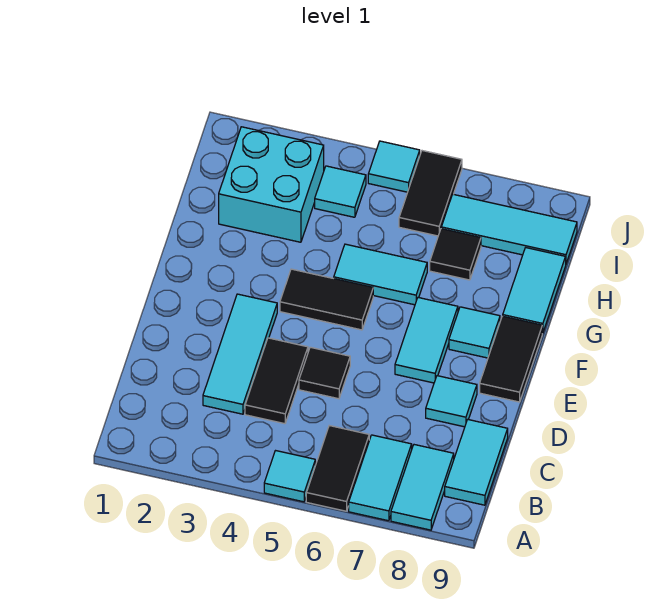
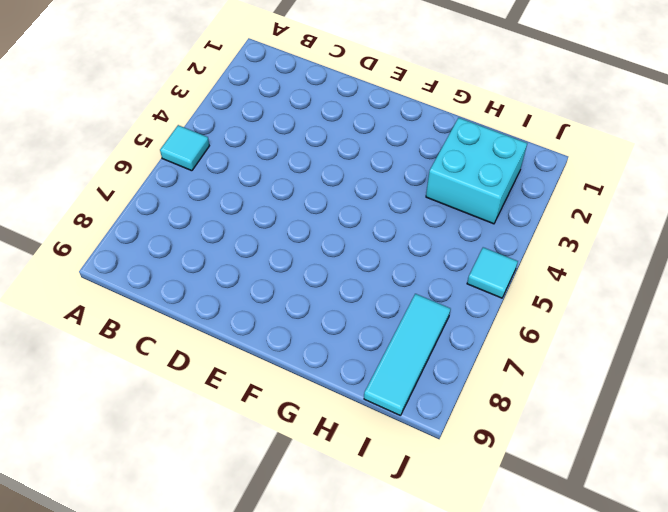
none -> black tile A6:B6 level 1
none -> cyan tile A7:B7 level 1
none -> cyan tile A8:B8 level 1

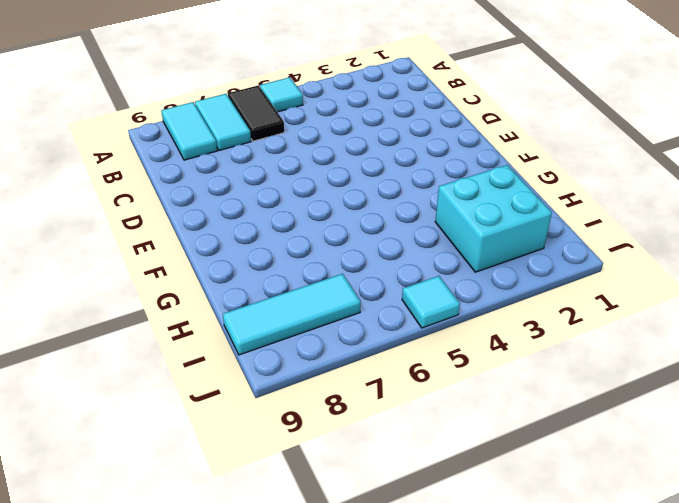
none -> cyan tile B9:C9 level 1
none -> cyan tile C3:E3 level 1
none -> black tile C4:D4 level 1

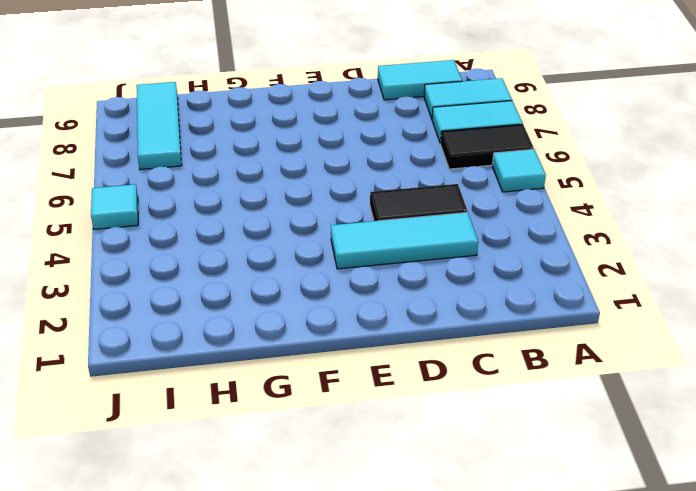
none -> black tile D5 level 1
none -> cyan tile D8 level 1
none -> cyan tile E7:F7 level 1

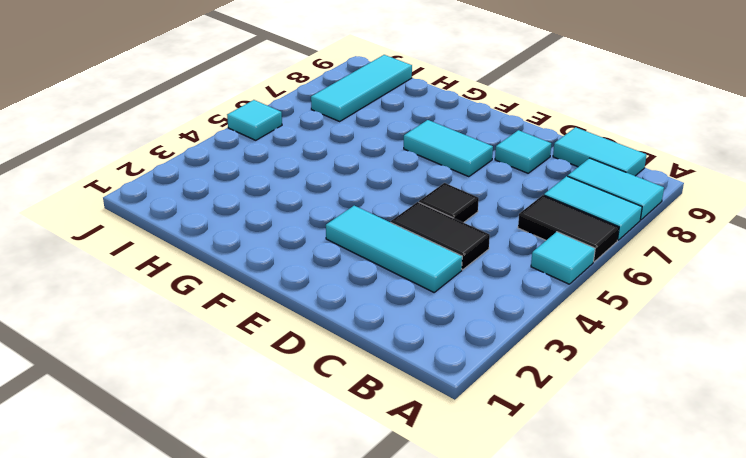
none -> black tile E9:F9 level 1
none -> black tile F4:F5 level 1
none -> cyan tile F8 level 1

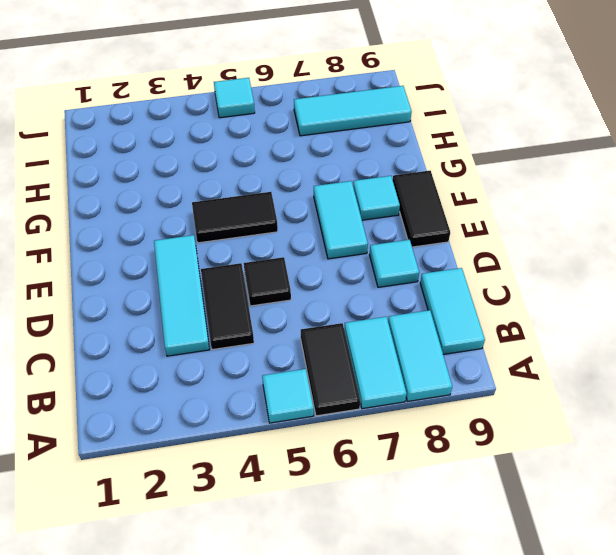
none -> cyan tile G5:G6 level 1
none -> cyan tile G9:H9 level 1
none -> cyan brick H2:I3 level 1

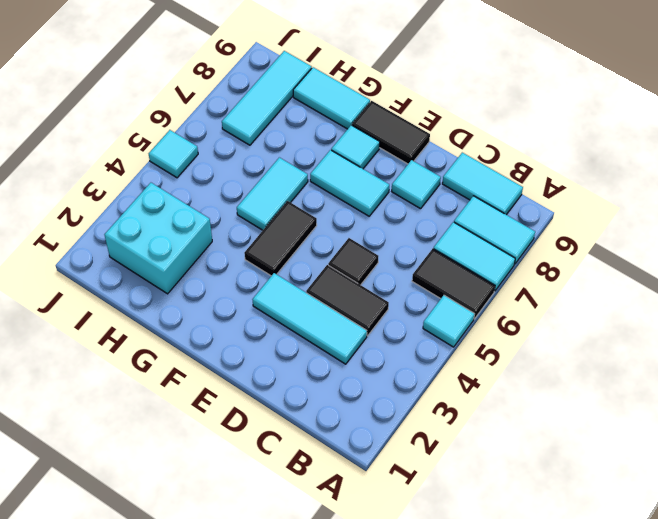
none -> black tile H7 level 1
none -> cyan tile I4 level 1
none -> black tile I6:J6 level 1

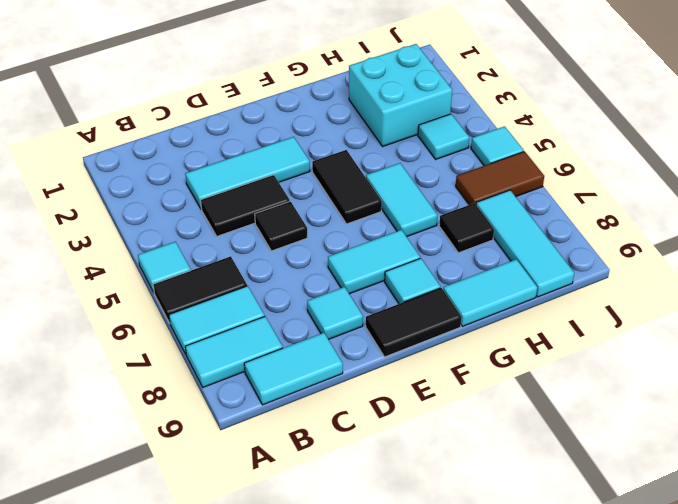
brown tile I6:J6 level 1 -> black tile I6:J6 level 1

